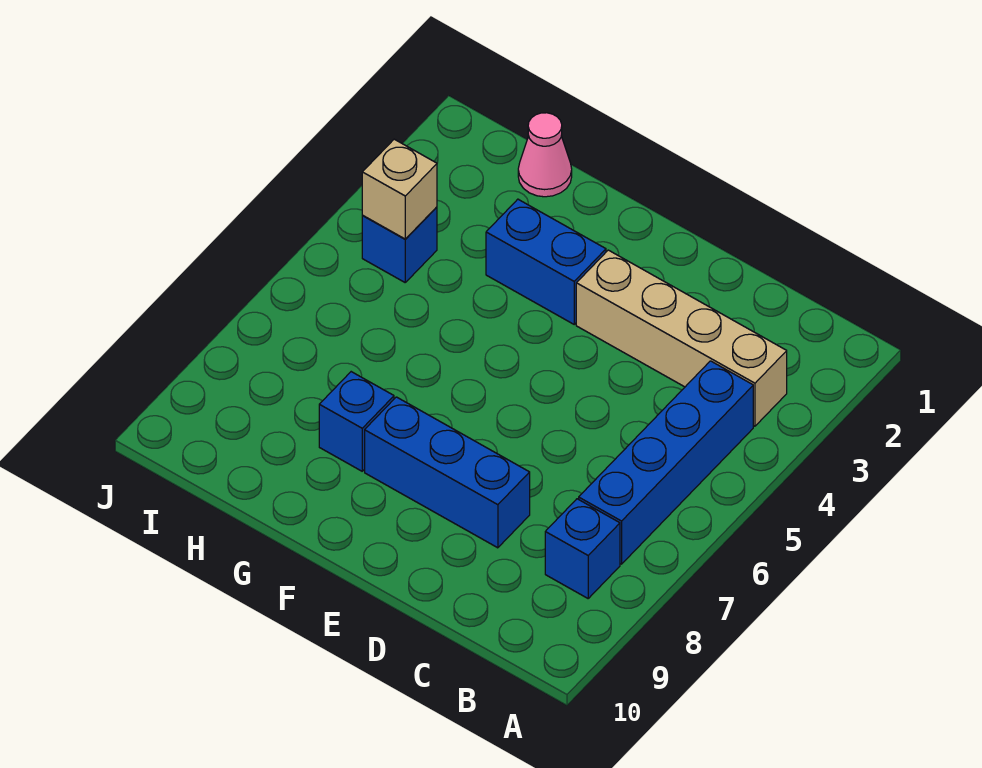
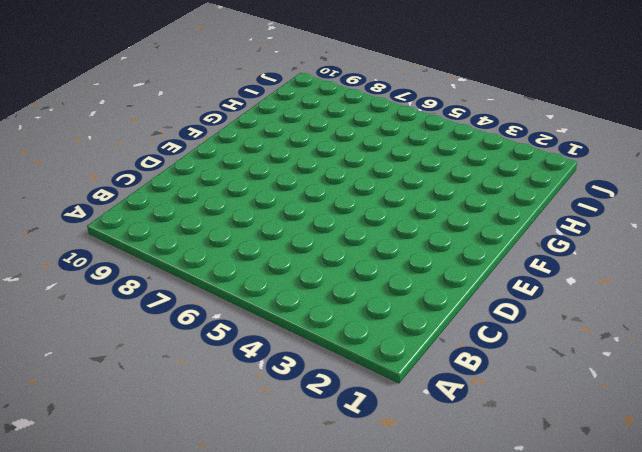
none -> tan brick B3:E3 level 1
none -> blue brick B4:B7 level 1

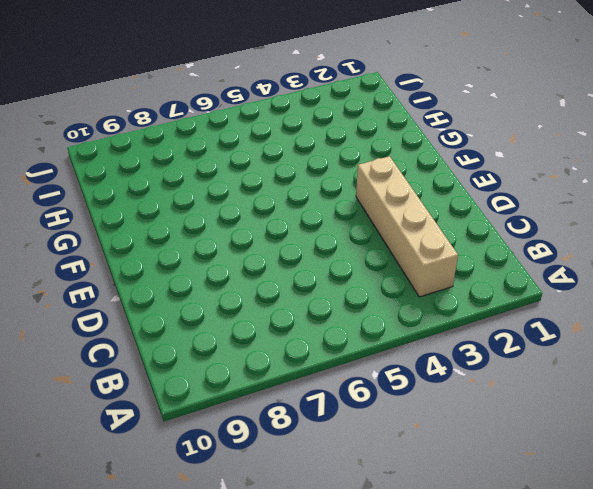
none -> blue brick B4:B7 level 1
none -> blue brick B8 level 1

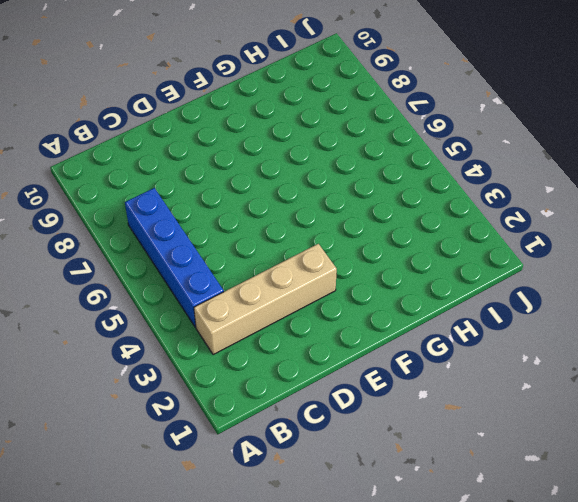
none -> blue brick B8 level 1
none -> blue brick D8:F8 level 1

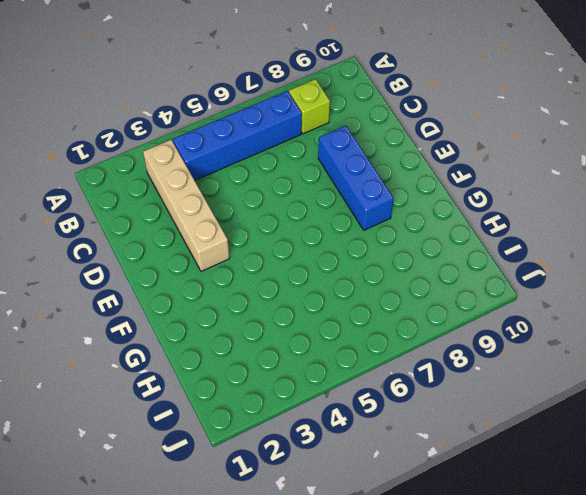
lime brick B8 level 1 -> blue brick B8 level 1
none -> blue brick F3:G3 level 1
none -> blue brick G8 level 1

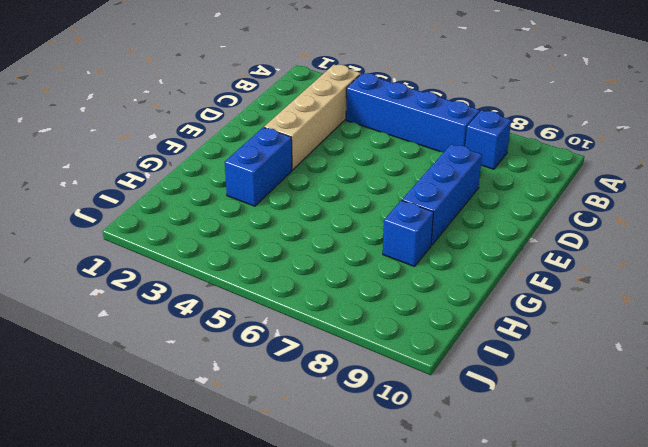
none -> pink cone H1 level 1
none -> blue brick I4 level 1

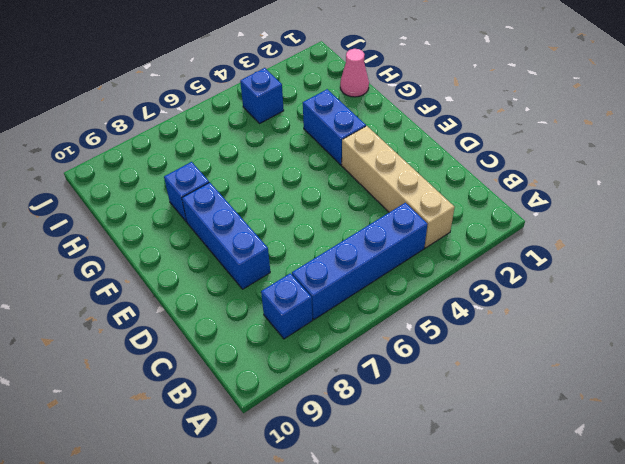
none -> tan brick I4 level 2

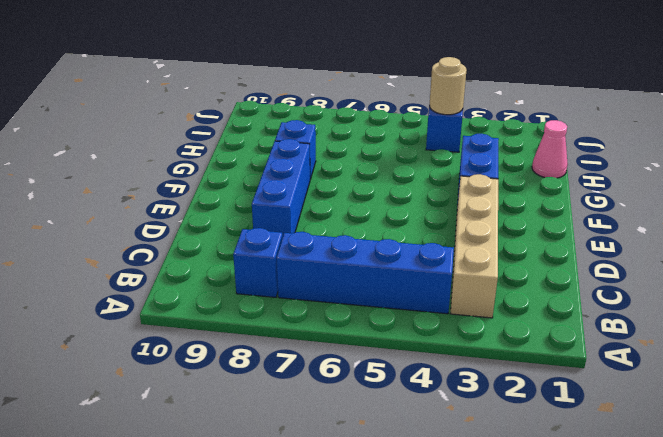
tan round brick I4 level 2 -> tan brick I4 level 2

